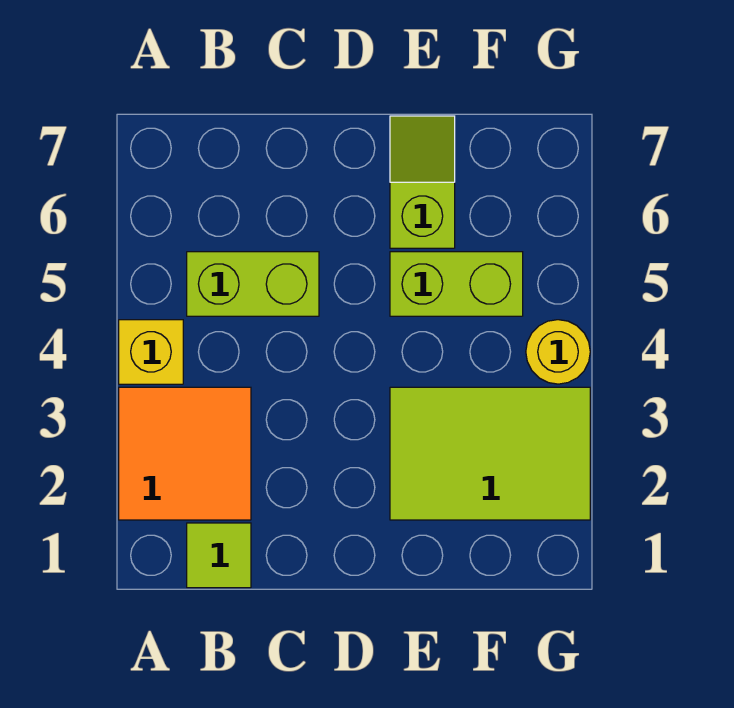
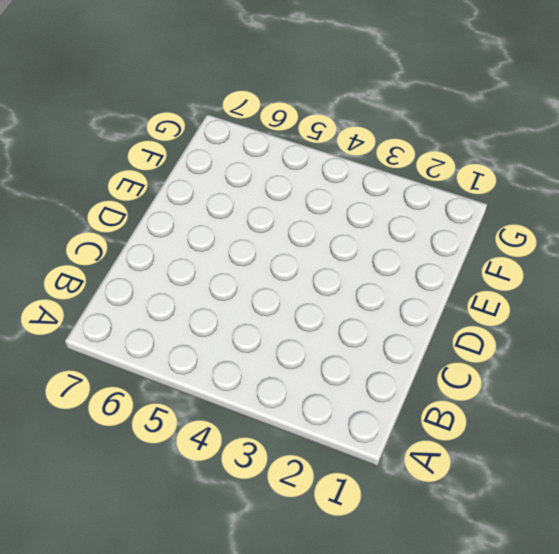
none -> orange tile A2:B3 level 1
none -> yellow brick A4 level 1

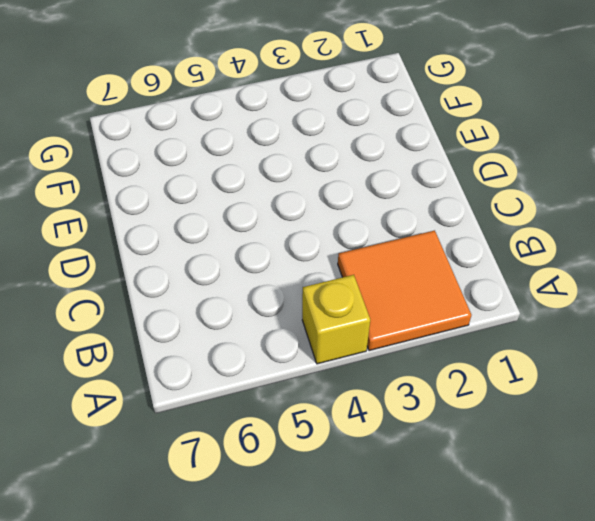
none -> lime tile B1 level 1
none -> lime brick B5:C5 level 1

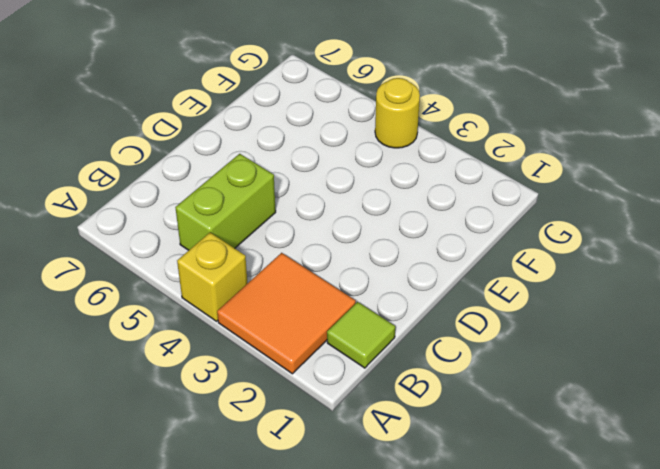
none -> lime tile E2:G3 level 1
none -> lime brick E5:F5 level 1

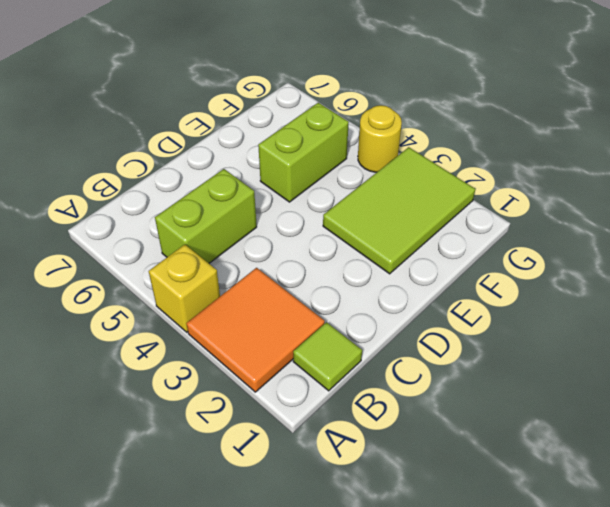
none -> lime slope E6:E7 level 1 top 6

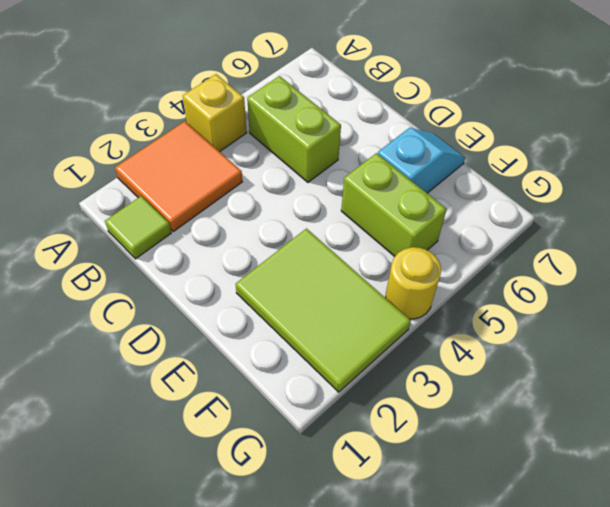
cyan slope E6:E7 level 1 top 6 -> lime slope E6:E7 level 1 top 6

